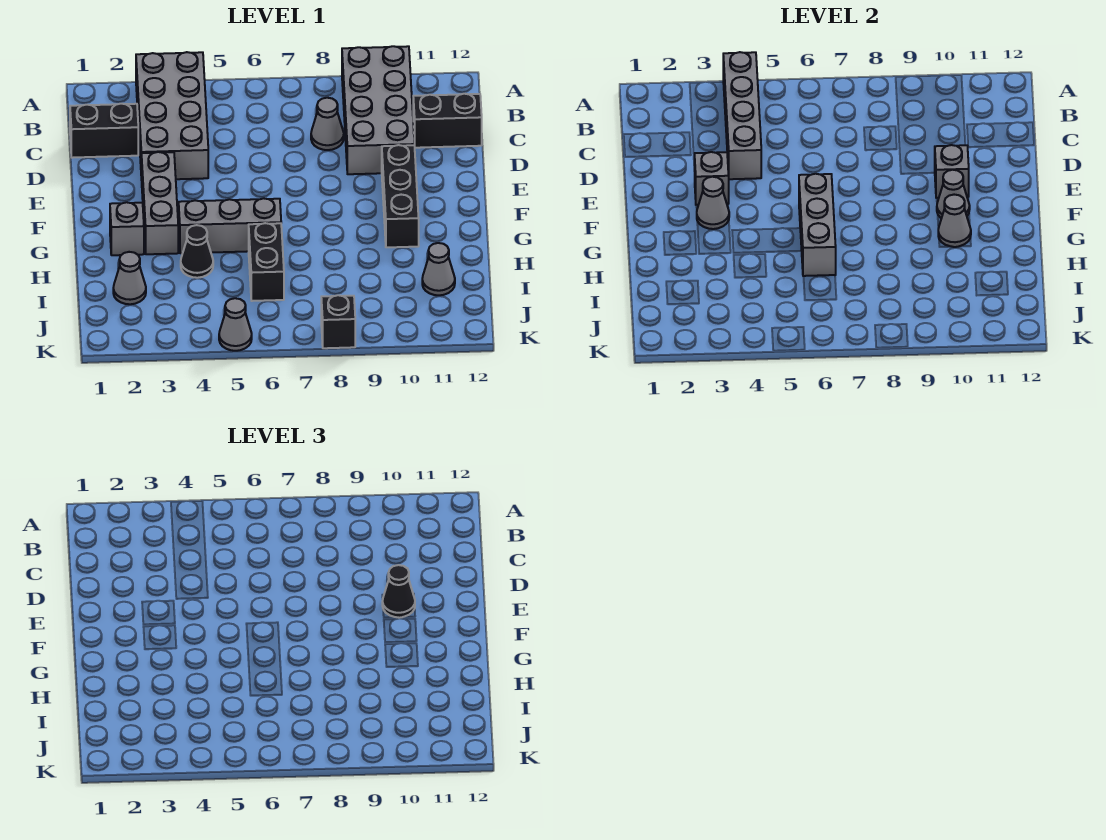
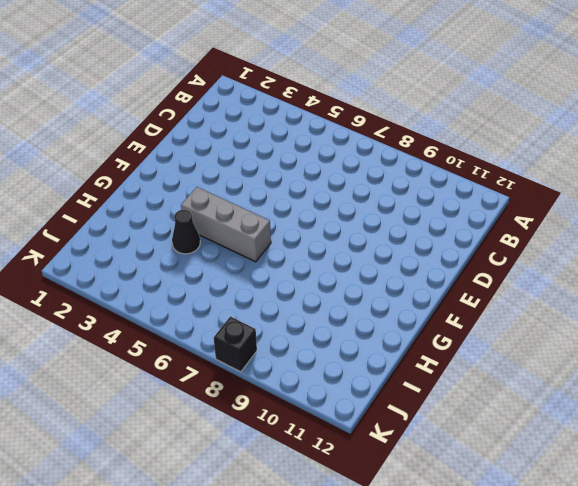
none -> grey brick A3:D4 level 1
none -> grey brick A9:D10 level 1
none -> black brick C1:C2 level 1

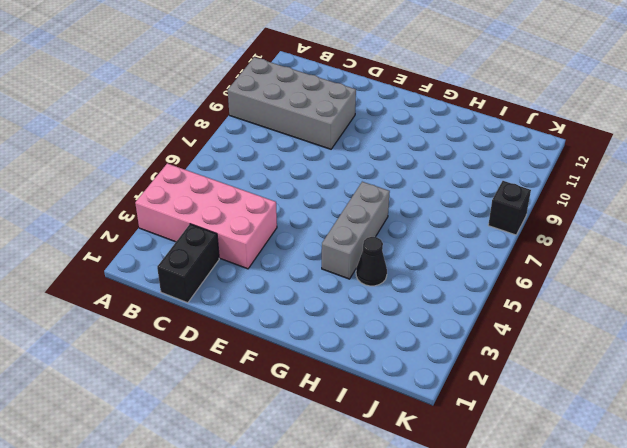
pink brick A3:D4 level 1 -> grey brick A3:D4 level 1
none -> grey cone C8 level 1
none -> black brick C11:C12 level 1
none -> grey brick E3:G3 level 1

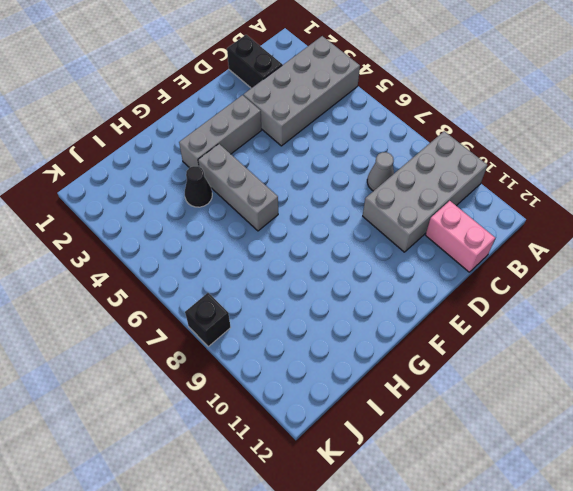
pink brick C11:C12 level 1 -> black brick C11:C12 level 1
none -> black brick E10:G10 level 1
none -> grey brick G2 level 1
none -> black brick H6:I6 level 1

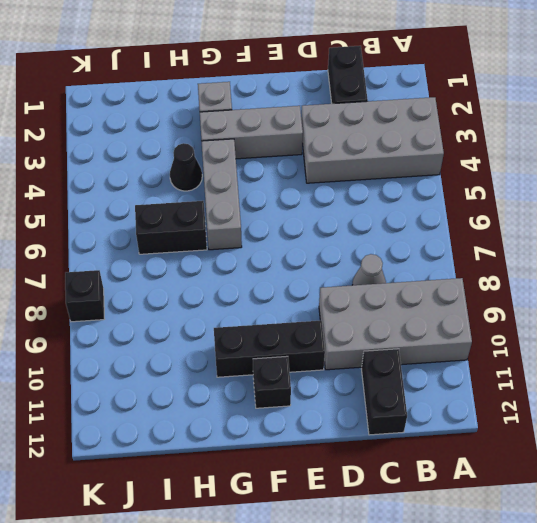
black brick F11 level 1 -> none
none -> grey cone I2 level 1
none -> grey cone I11 level 1
none -> grey cone K5 level 1

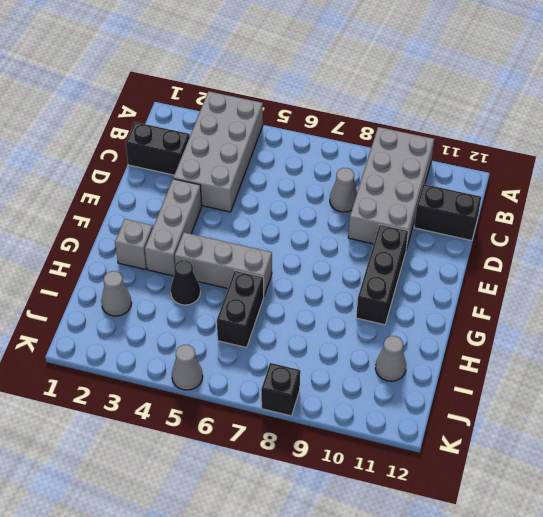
none -> grey brick A4:D4 level 2
none -> grey brick E3 level 2
none -> grey brick E10 level 2

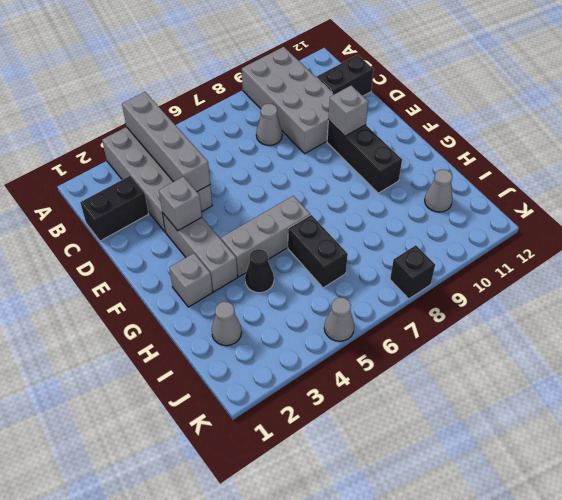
none -> grey cone F3 level 2
none -> grey brick F6:H6 level 2
none -> grey cone F10 level 2

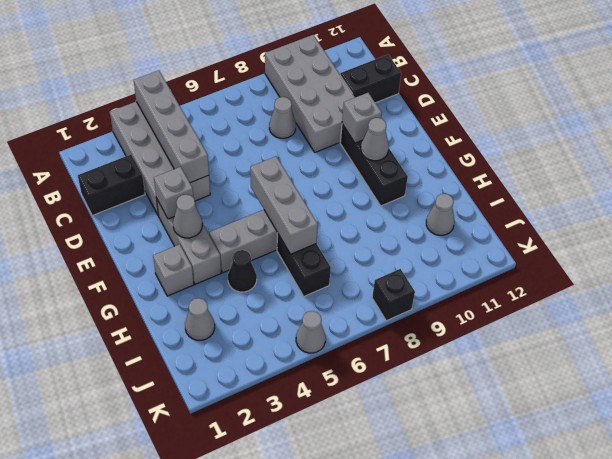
none -> grey cone G10 level 2
none -> black cone E10 level 3

